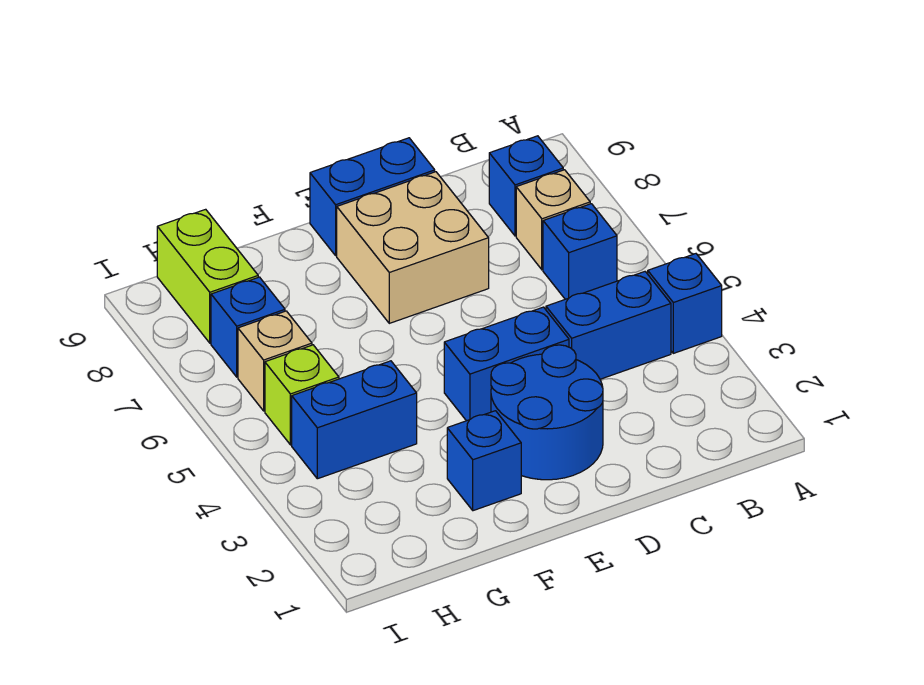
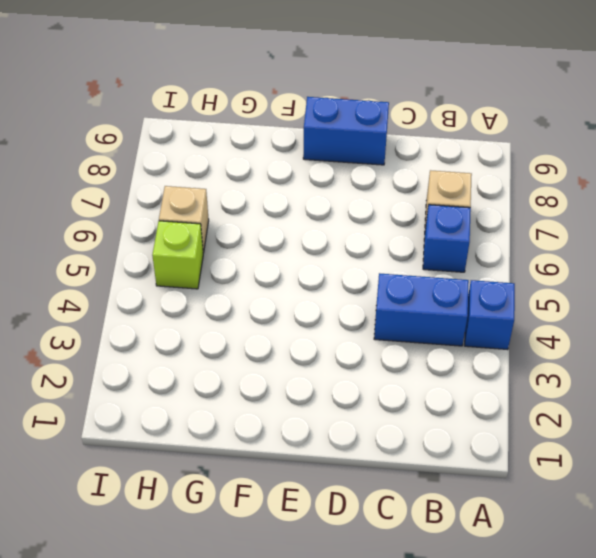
none -> blue brick B8 level 1
none -> blue round brick D2:E3 level 1
none -> blue brick D4:E4 level 1

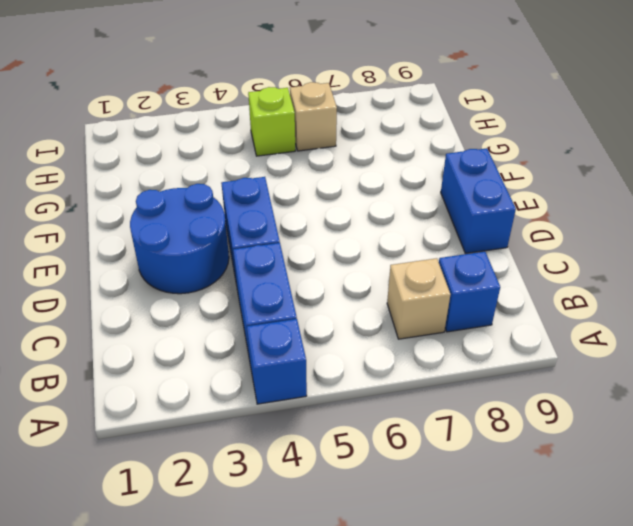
none -> blue brick B6 level 1
none -> tan brick D7:E8 level 1
none -> blue brick F2 level 1

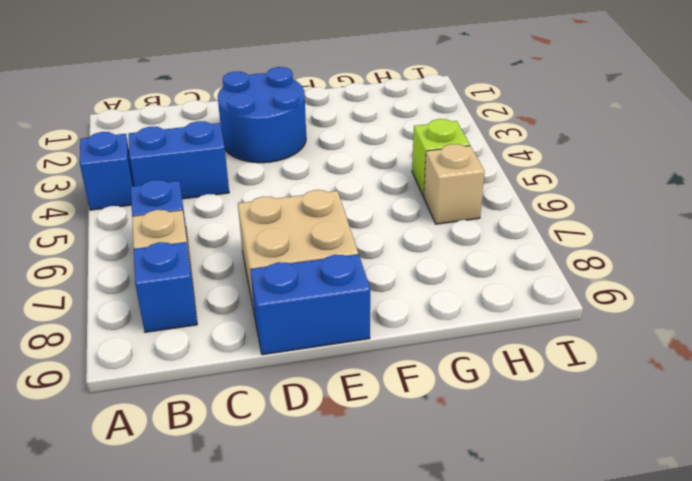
none -> blue brick D4:E4 level 1
none -> blue brick F2 level 1
none -> blue brick G4:H4 level 1

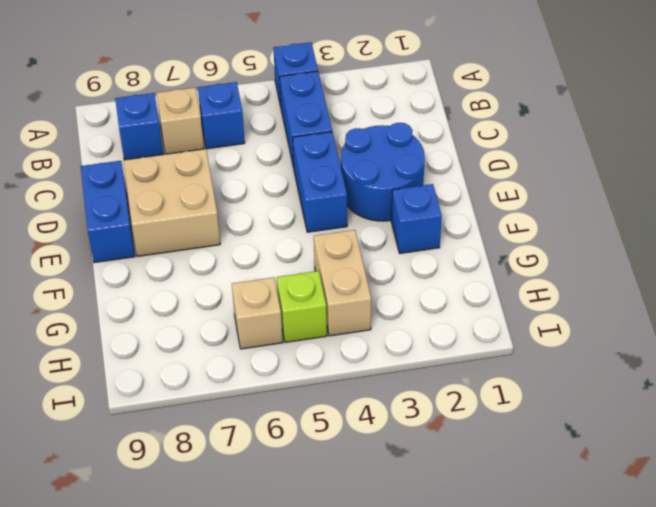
tan brick G4:H4 level 1 -> blue brick G4:H4 level 1
none -> blue brick H7 level 1
none -> lime brick H8:H9 level 1

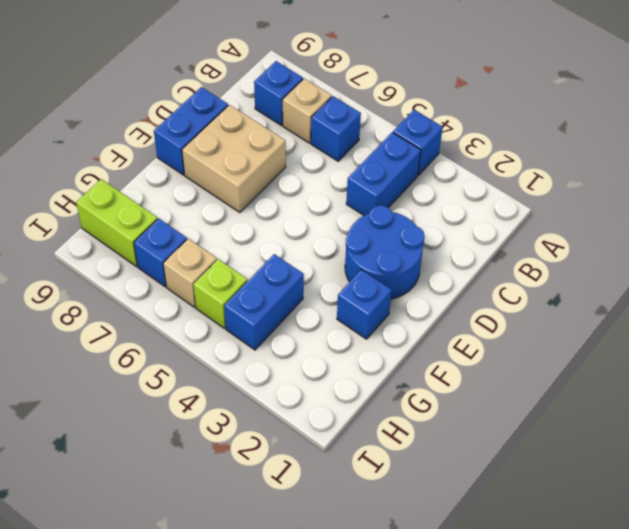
none -> blue brick D4:E4 level 1

